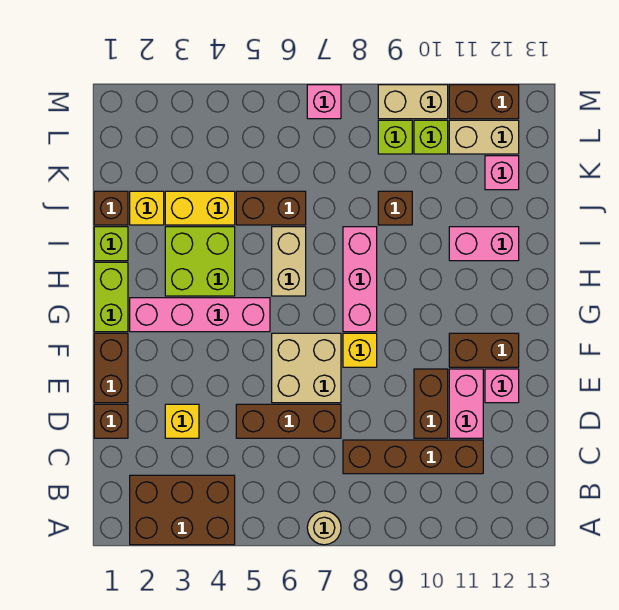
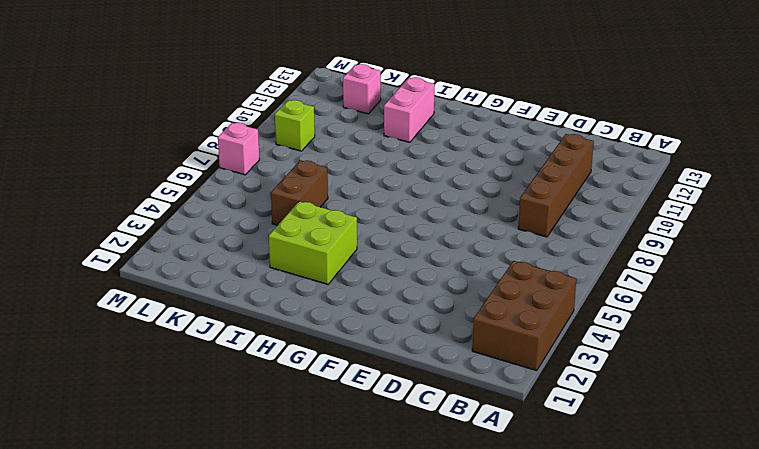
none -> tan round brick A7 level 1
none -> brown brick D1 level 1
none -> yellow brick D3 level 1
none -> brown brick D5:D7 level 1

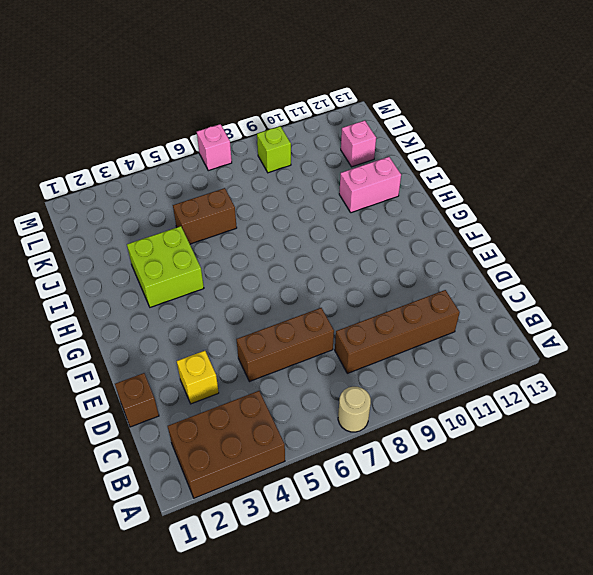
none -> brown brick D10:E10 level 1
none -> pink brick D11:E11 level 1
none -> brown brick E1:F1 level 1
none -> tan brick E6:F7 level 1

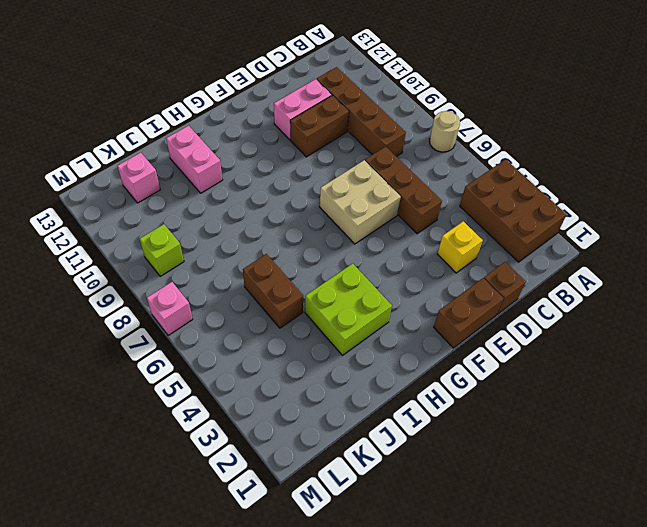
none -> pink brick E12 level 1
none -> yellow brick F8 level 1
none -> brown brick F11:F12 level 1
none -> lime brick G1:H1 level 1

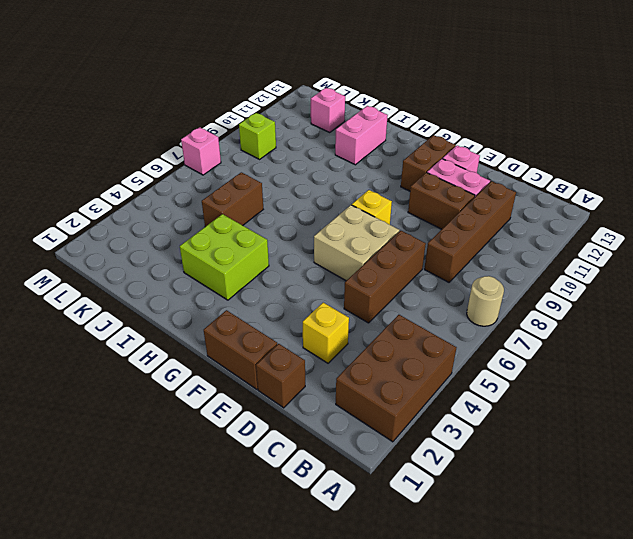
none -> lime brick G1:H1 level 1
none -> pink brick G2:G5 level 1
none -> pink brick G8:I8 level 1
none -> tan brick H6:I6 level 1

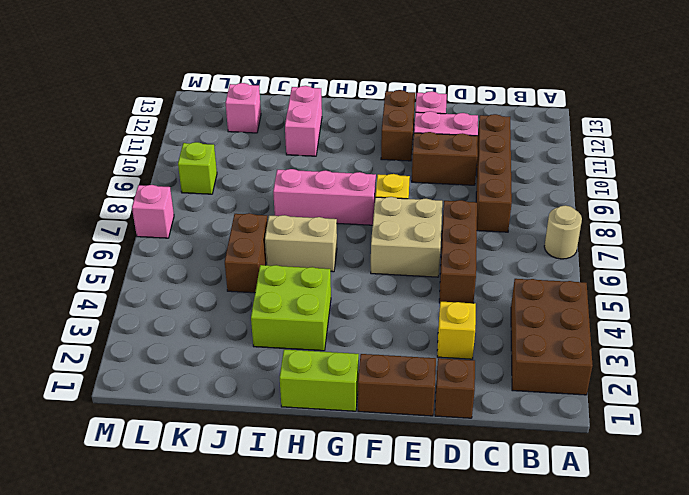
none -> pink brick G2:G5 level 1
none -> lime brick I1 level 1
none -> brown brick J1 level 1
none -> yellow brick J2 level 1

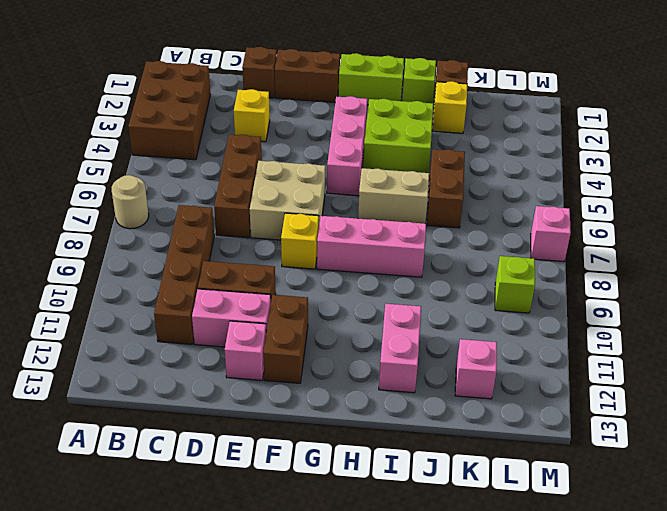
pink brick G3:G5 level 1 -> pink brick G2:G5 level 1
none -> yellow brick J3:J4 level 1
none -> brown brick J9 level 1
none -> lime brick L10 level 1
none -> tan brick L11:L12 level 1

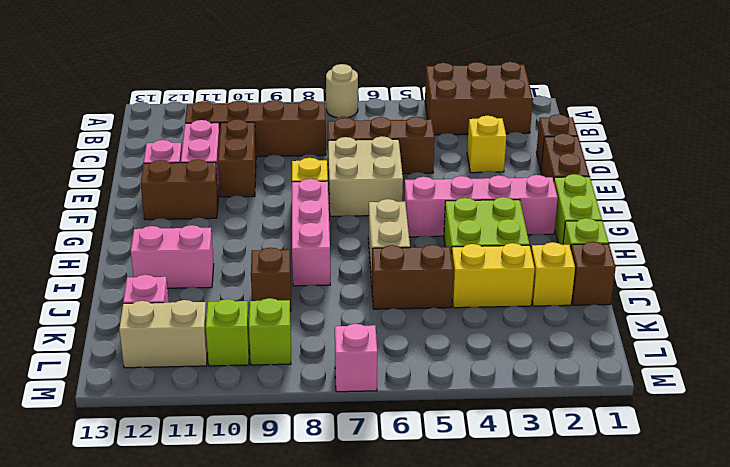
none -> tan brick M9:M10 level 1
none -> brown brick M11:M12 level 1

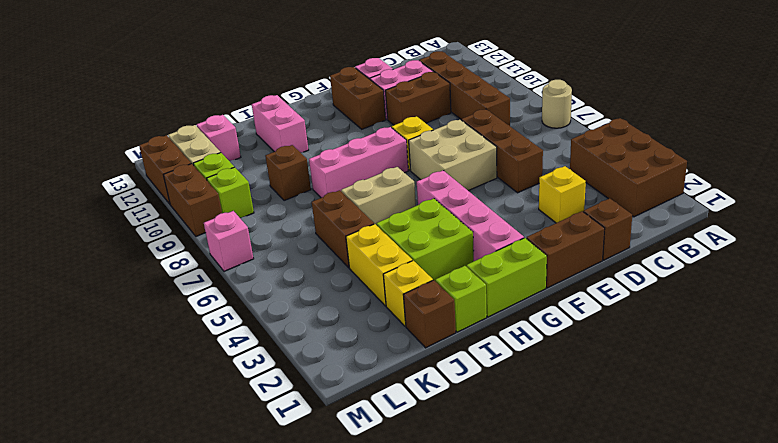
brown brick M9:M10 level 1 -> tan brick M9:M10 level 1

